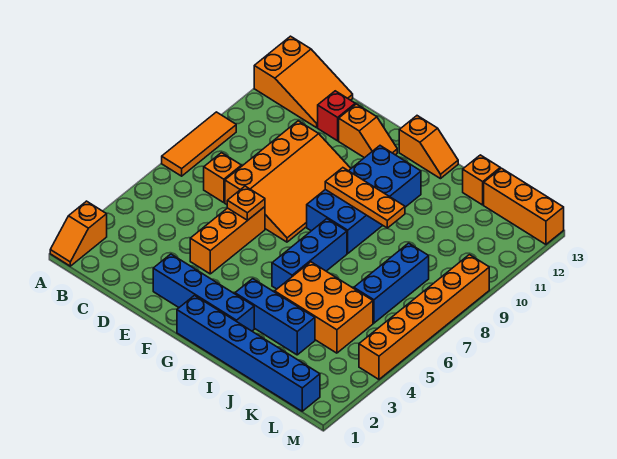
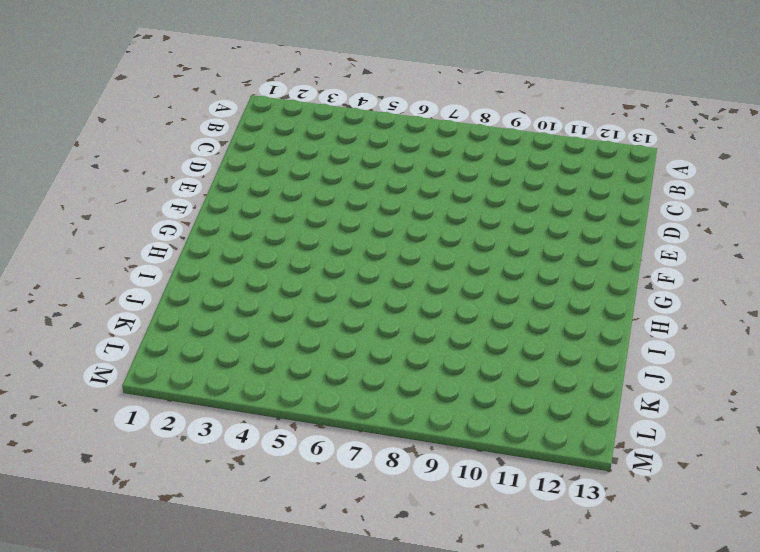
none -> orange slope A1:A2 level 1 top 2
none -> orange tile A7:A9 level 1
none -> orange slope A12:C13 level 1 top A

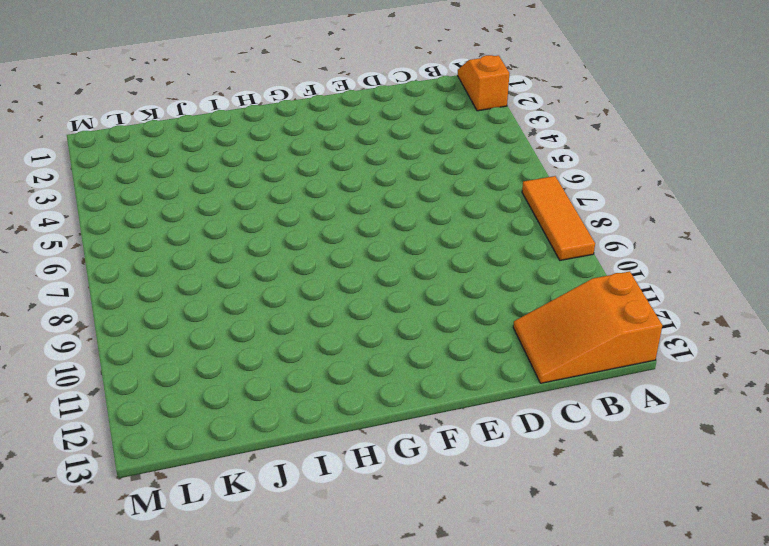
none -> orange brick C7 level 1
none -> orange slope D7:F10 level 1 top D
none -> red brick D12 level 1

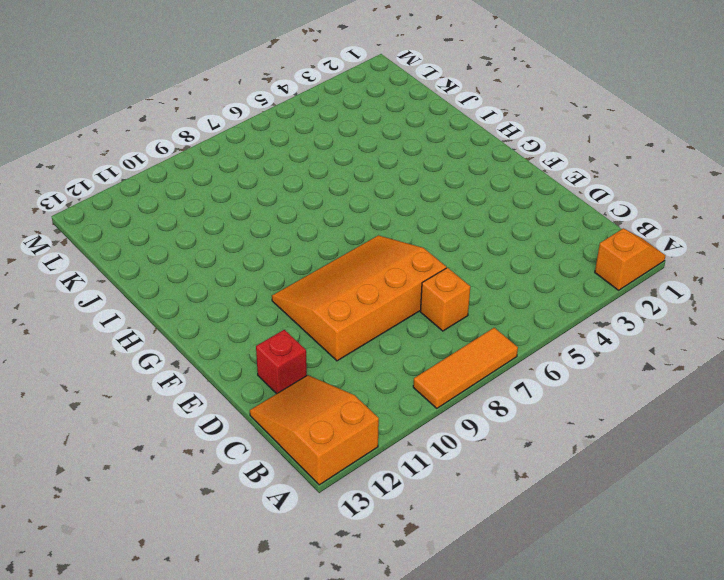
none -> blue brick E2:H2 level 1
none -> orange brick E4:E6 level 1
none -> orange slope E12:F12 level 1 top E

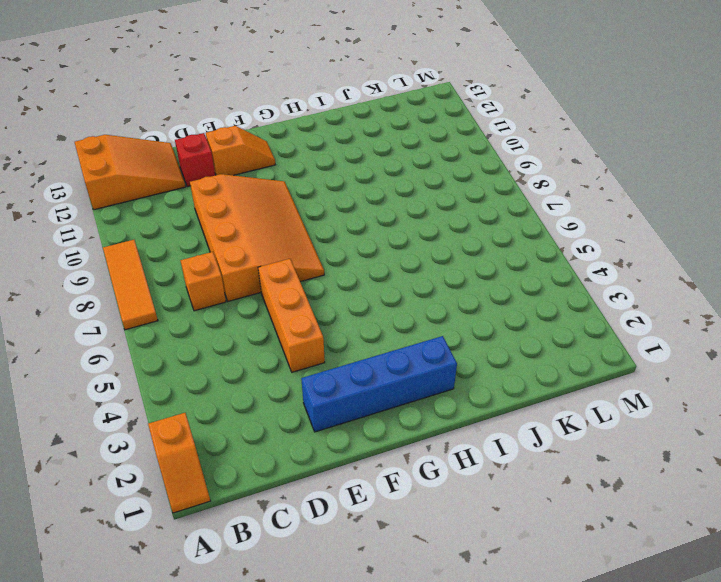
none -> blue brick G1:L1 level 1
none -> blue brick G8:H11 level 1
none -> orange slope G13:H13 level 1 top G

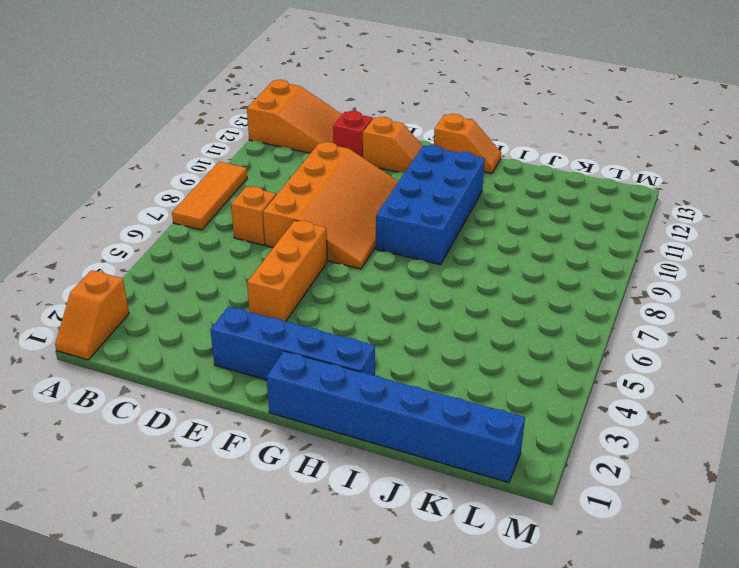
none -> blue brick H3:J3 level 1
none -> blue brick H5:H7 level 1
none -> orange brick I4:K5 level 1

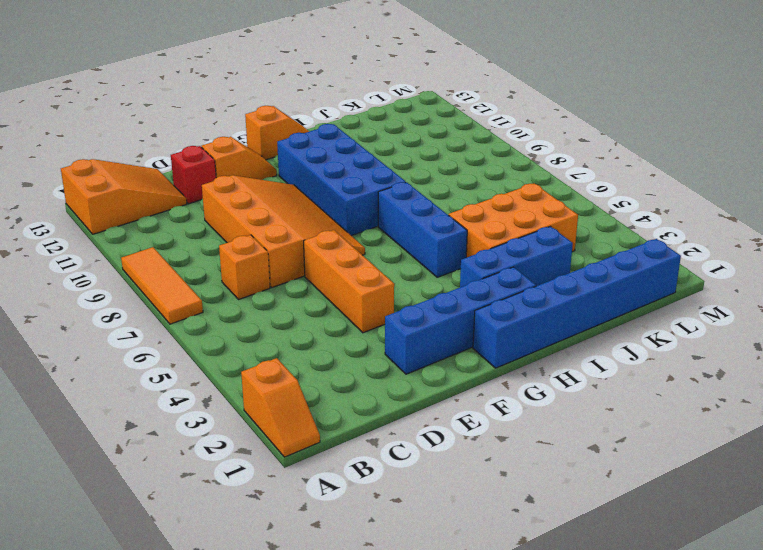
none -> orange brick J13 level 1
none -> blue brick K6:K8 level 1
none -> orange brick K13:M13 level 1

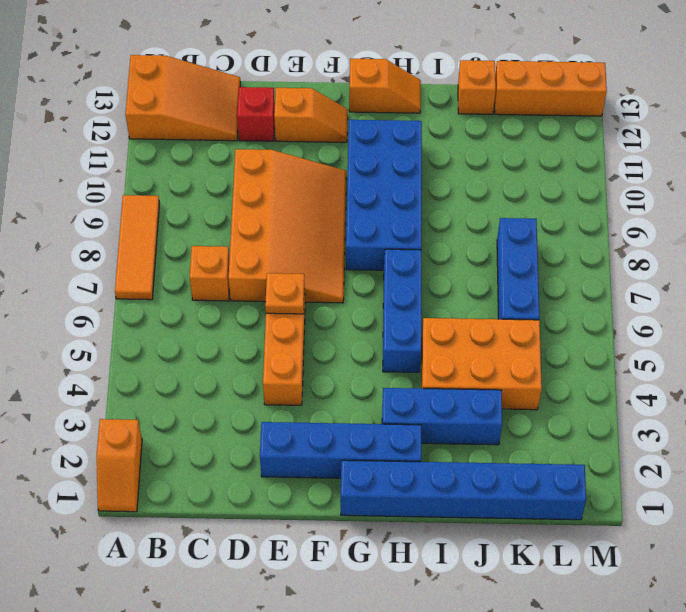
none -> orange brick M4:M9 level 1
none -> orange plate G9:I9 level 2

